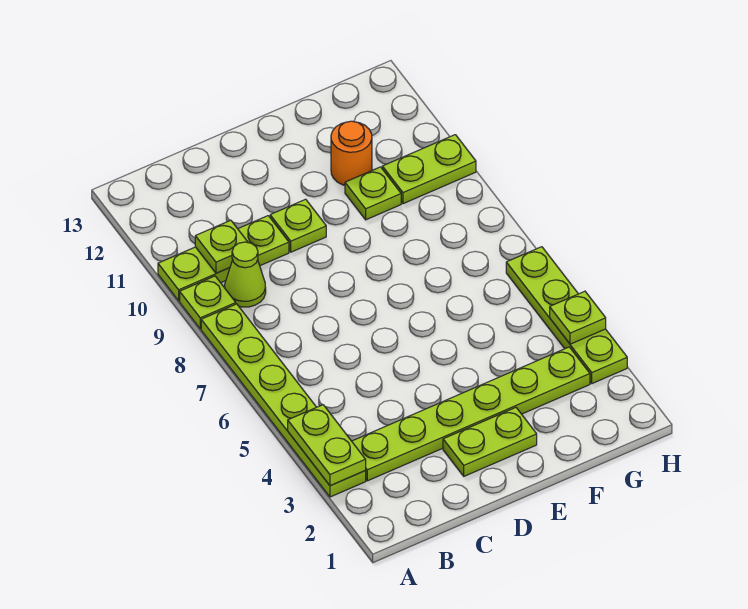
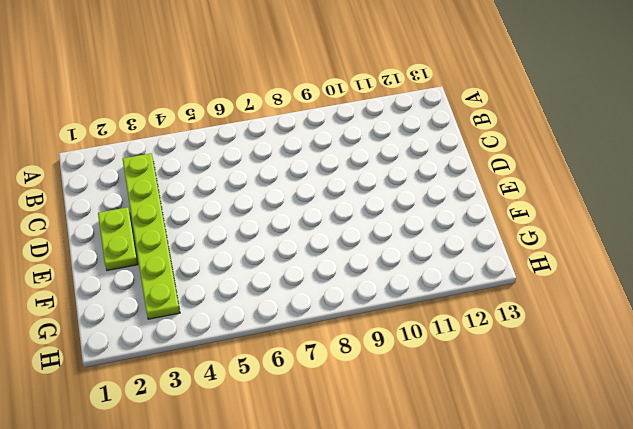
none -> lime plate A3:A8 level 1
none -> lime plate A9 level 1
none -> lime plate A10:C10 level 1

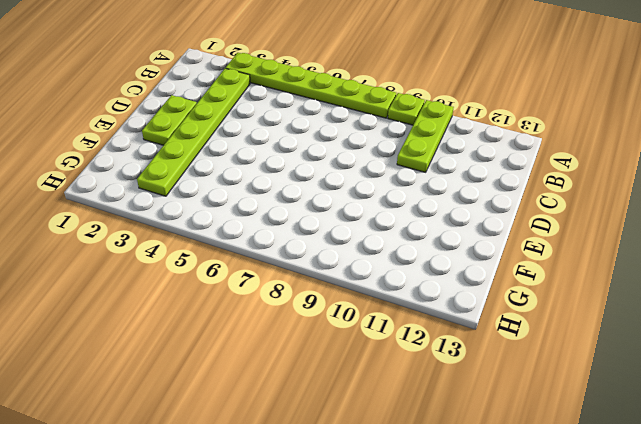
none -> lime cone B9 level 1
none -> lime plate D10 level 1
none -> lime plate F10 level 1

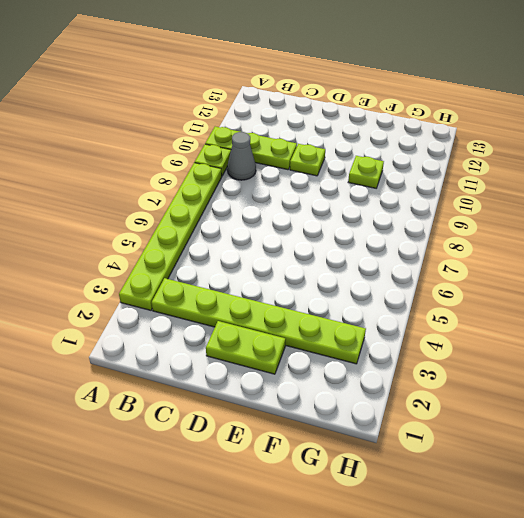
grey cone B9 level 1 -> lime cone B9 level 1
none -> orange round brick F11 level 1
none -> lime plate G10:H10 level 1
none -> lime plate H3:H6 level 1

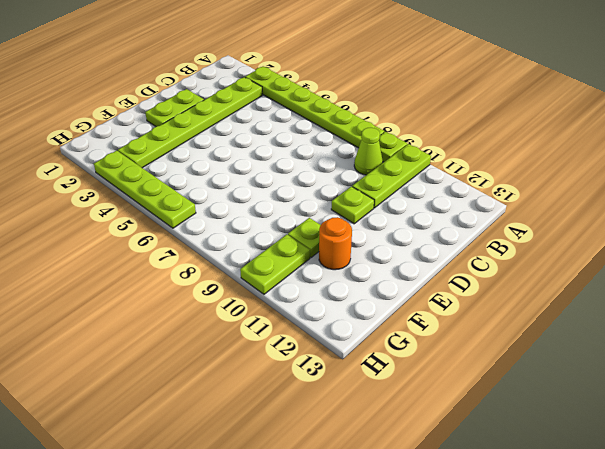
none -> lime plate A3:A4 level 2
none -> lime plate B10 level 2
none -> lime plate H4 level 2

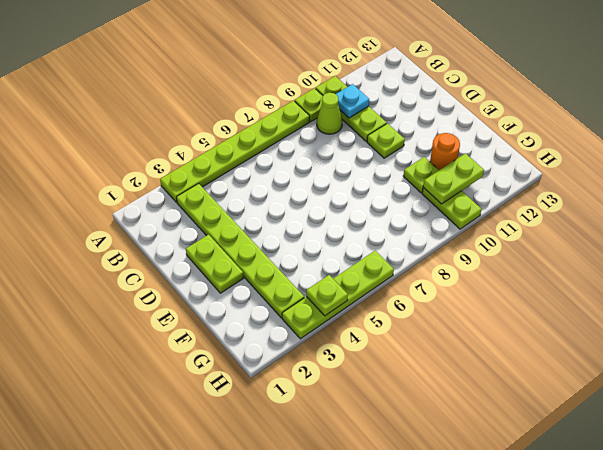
cyan plate B10 level 2 -> lime plate B10 level 2
lime plate G10:G11 level 2 -> lime plate A3:A4 level 2

